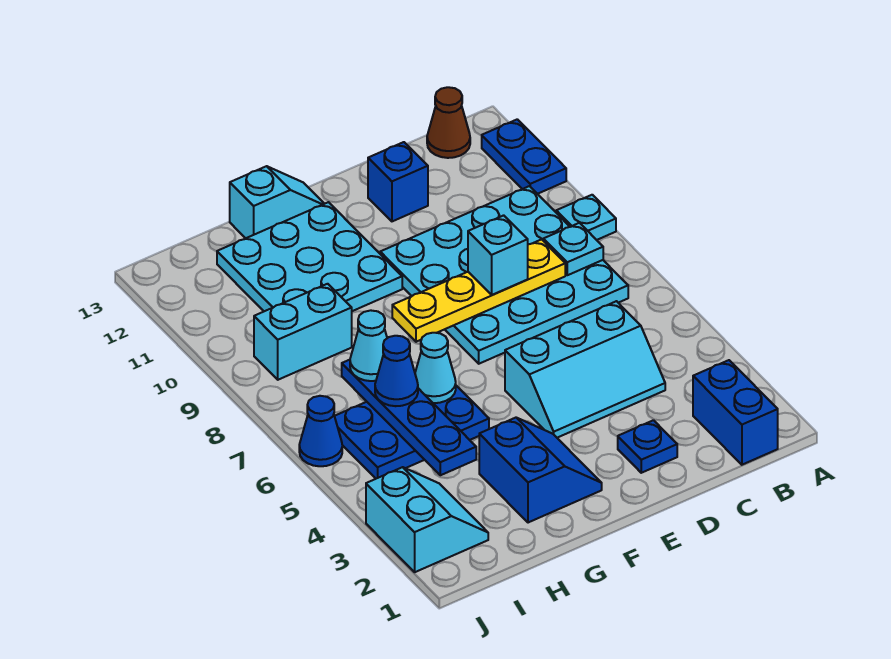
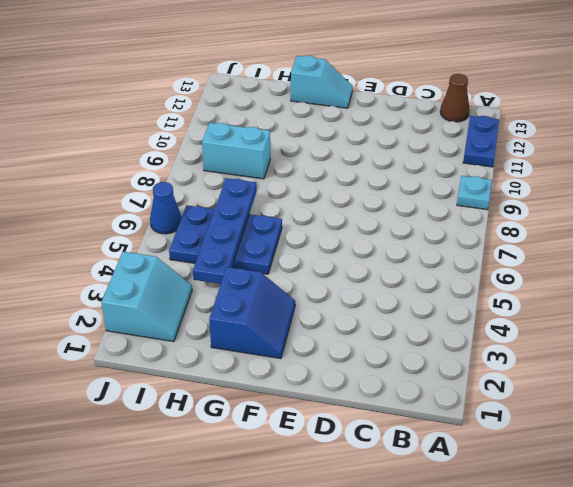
none -> blue brick B1:B2 level 1
none -> cyan plate B7:E10 level 1
none -> cyan slope C4:E5 level 1 top 5

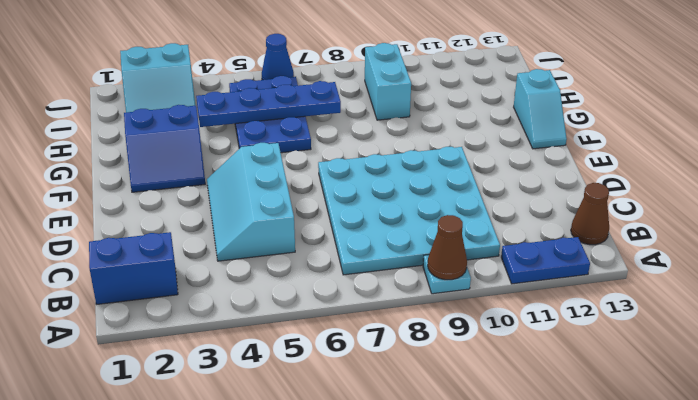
brown cone A9 level 2 -> none
none -> blue plate D2 level 1
none -> blue brick D12 level 1
none -> cyan plate F10:H12 level 1

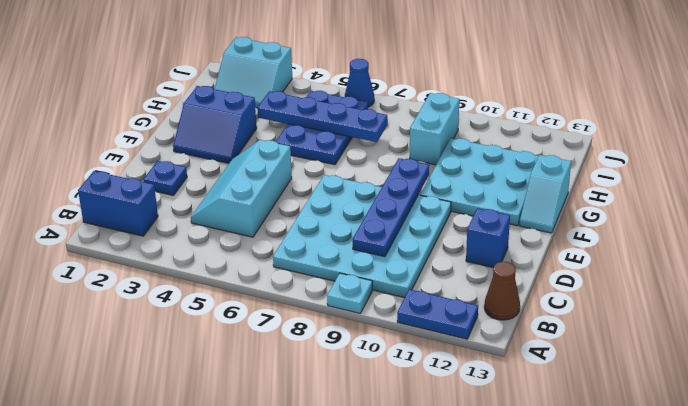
blue plate C9:F9 level 2 -> none
none -> cyan plate B8 level 2
none -> yellow plate C8:F8 level 2
none -> cyan cone G6 level 2

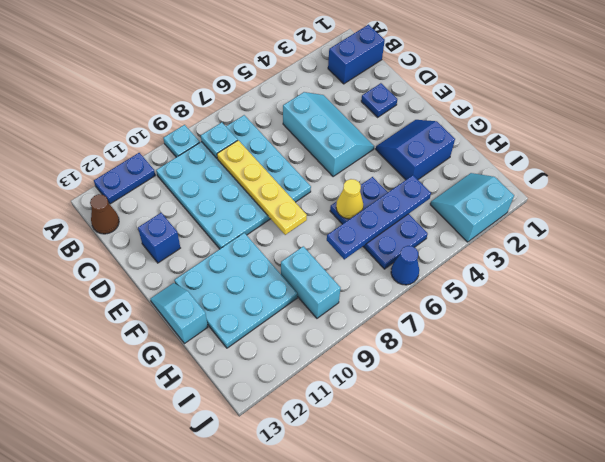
yellow cone G6 level 2 -> cyan cone G6 level 2
none -> cyan brick D8 level 3
none -> blue cone H6 level 3
none -> cyan cone H7 level 3

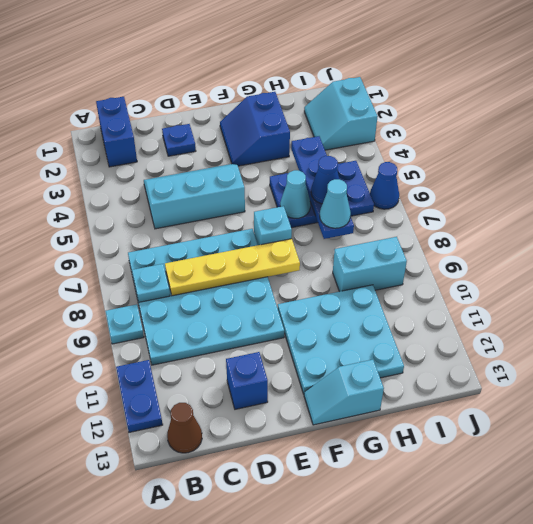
cyan brick F7 level 1 -> cyan brick D8 level 3

